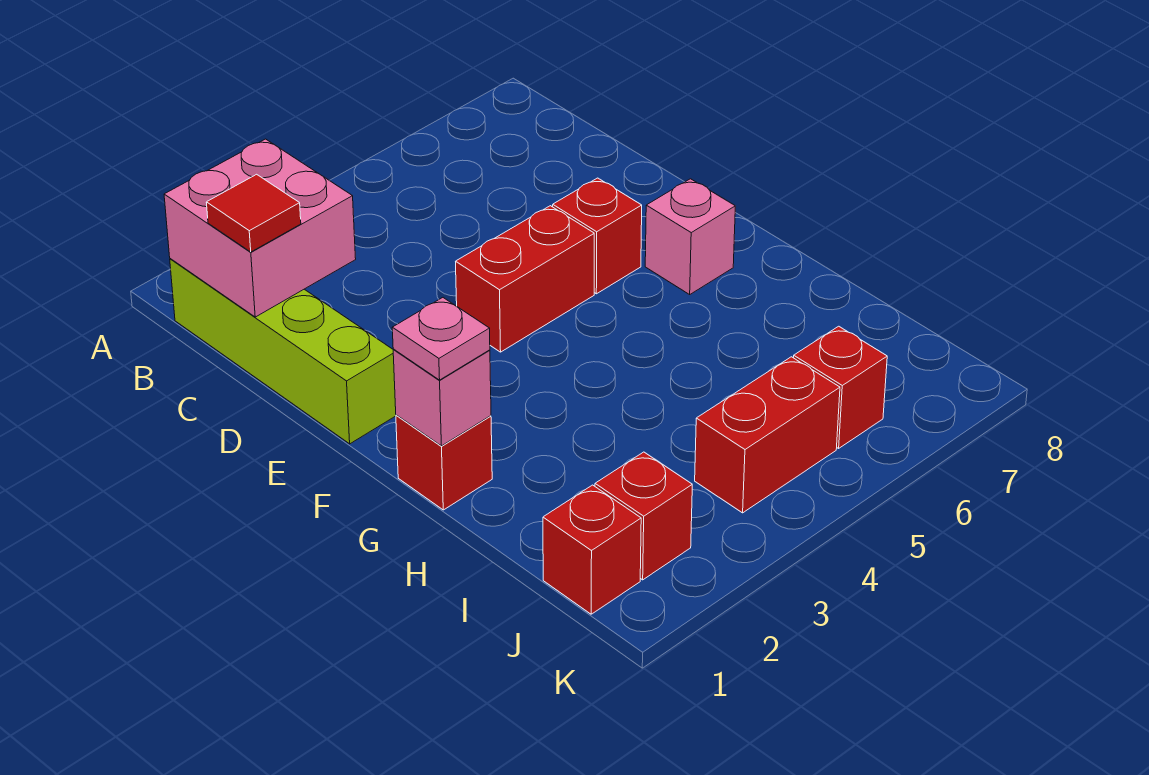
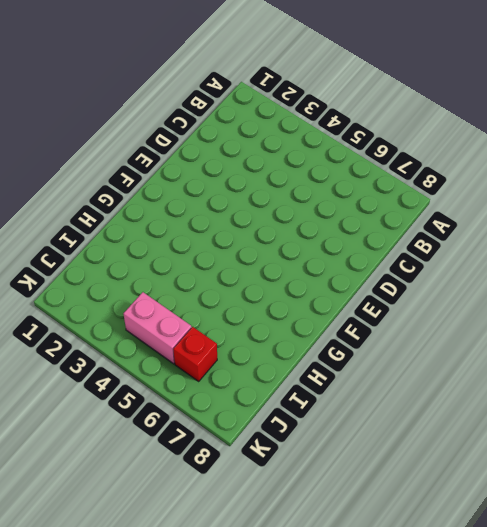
pink brick J4:J5 level 1 -> red brick J4:J5 level 1
none -> lime brick B1:E1 level 1
none -> red brick E4:E5 level 1
none -> red brick E6 level 1

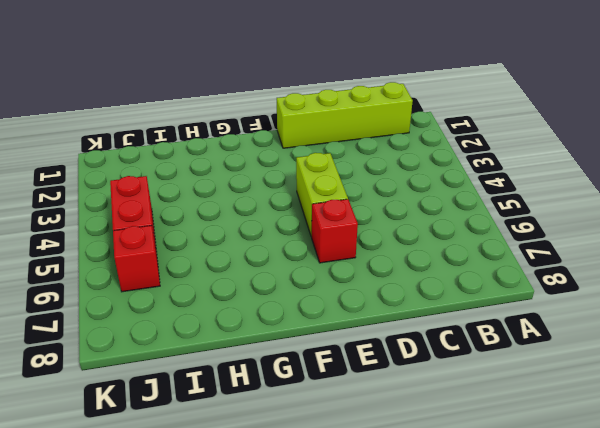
lime brick E4:E5 level 1 -> red brick E4:E5 level 1
none -> pink brick F7 level 1
none -> red brick G1 level 1
none -> red brick J1 level 1

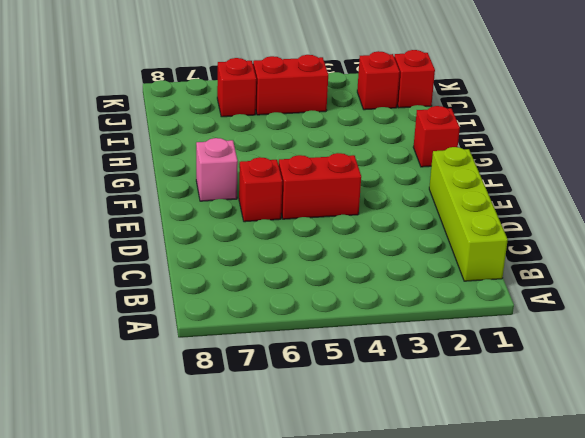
none -> pink brick B1:C2 level 2
none -> pink brick G1 level 2
none -> red tile C1 level 3

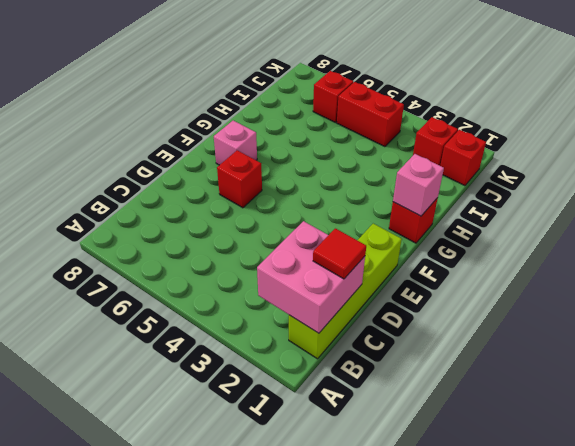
none -> red brick E4:E5 level 1
none -> pink plate G1 level 3

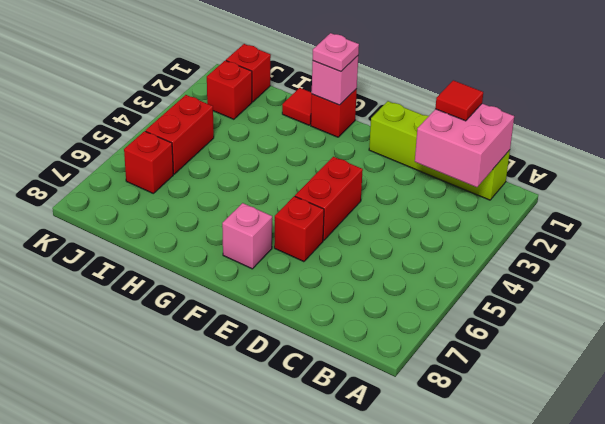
red tile H1 level 1 -> none

